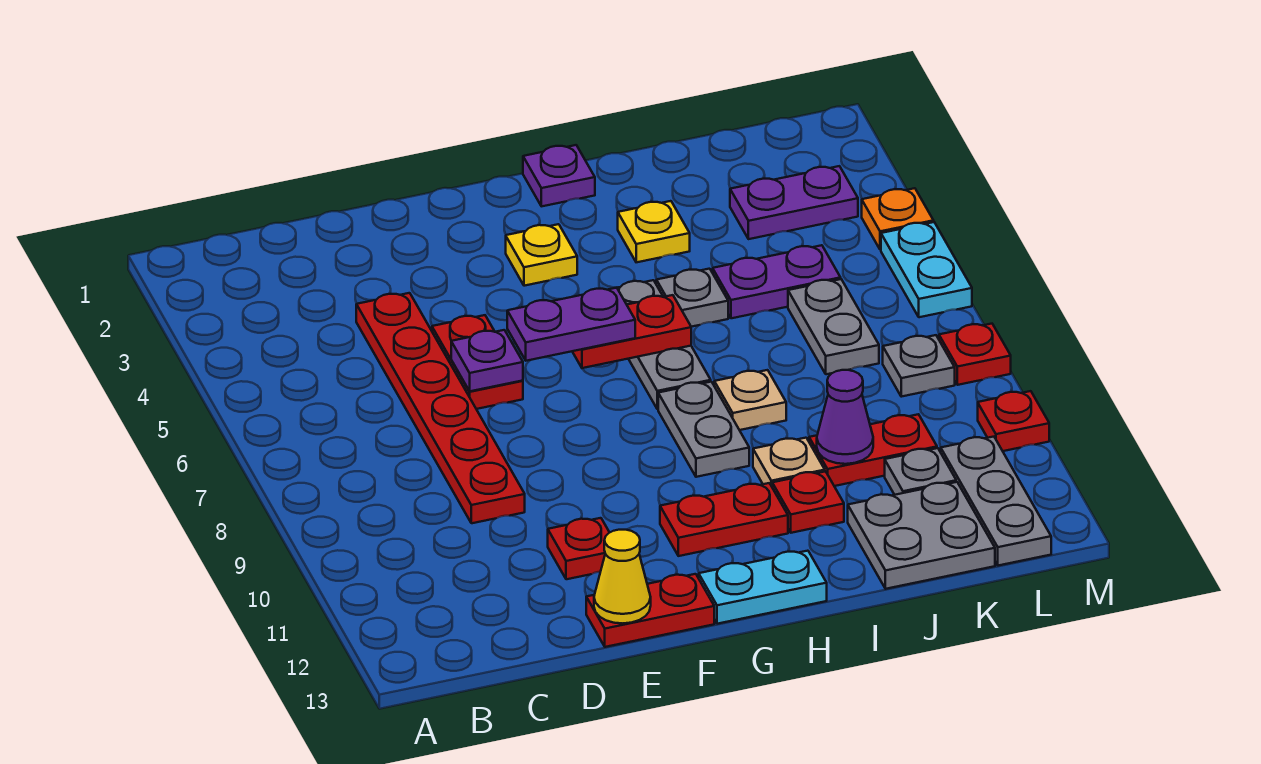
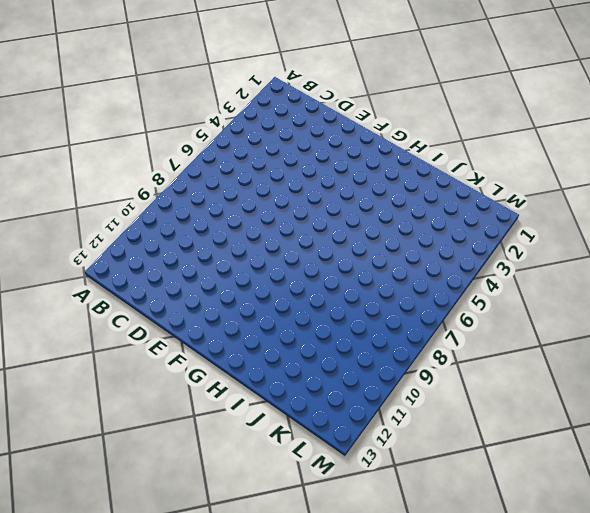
none -> red plate D4:D9 level 1
none -> red plate E5:E6 level 1
none -> red plate E11 level 1
none -> red plate E13:F13 level 1

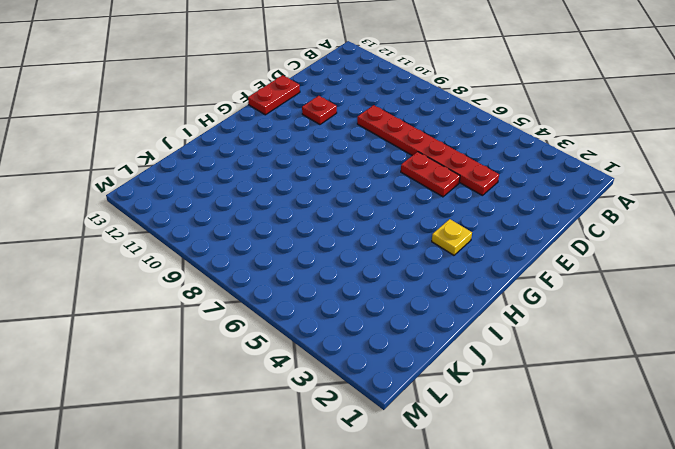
none -> red plate G11:H11 level 1
none -> cyan plate G13:H13 level 1
none -> purple plate H1 level 1
none -> grey plate H5:H7 level 1

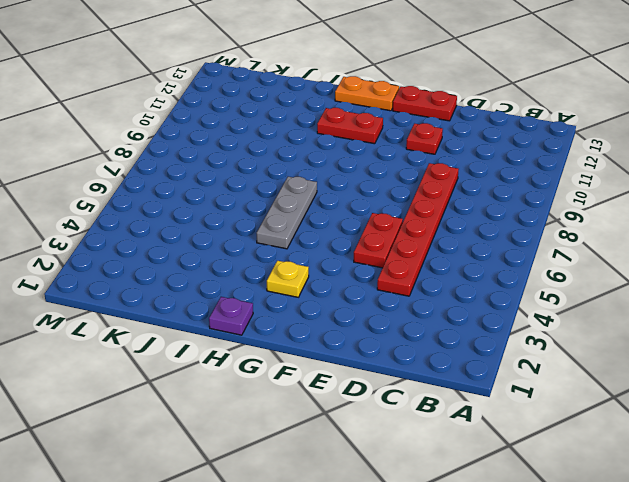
orange plate G13:H13 level 1 -> cyan plate G13:H13 level 1
none -> grey plate H8:H9 level 1
none -> yellow plate I3 level 1
none -> grey plate I5 level 1
none -> tan plate I8 level 1

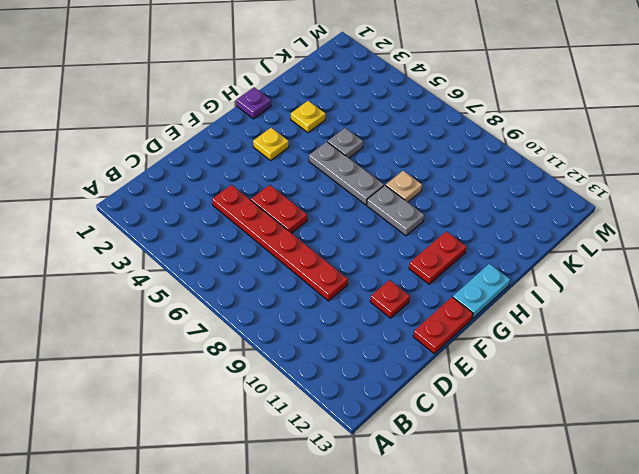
none -> tan plate I10 level 1
none -> red plate I11 level 1
none -> purple plate J5:K5 level 1
none -> red plate J10:K10 level 1

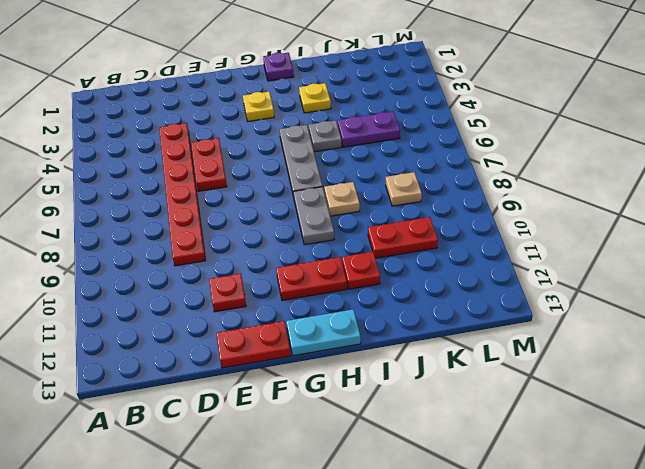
tan plate K8 level 1 -> tan plate I10 level 1
none -> grey plate J12:K13 level 1
none -> purple plate K3:L3 level 1
none -> grey plate K6:K7 level 1
none -> grey plate K11 level 1

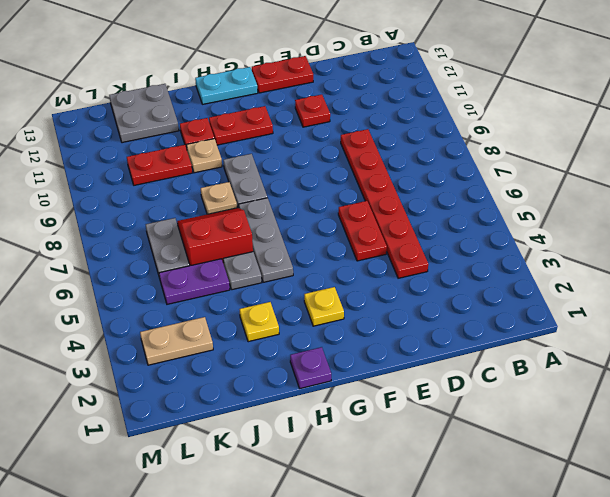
red slope I6:J7 level 1 top 6 -> none
tan plate K3:L3 level 1 -> purple plate K3:L3 level 1
none -> grey plate K11 level 1
none -> grey plate L8 level 1
none -> grey plate L11:L13 level 1
none -> orange plate M4 level 1

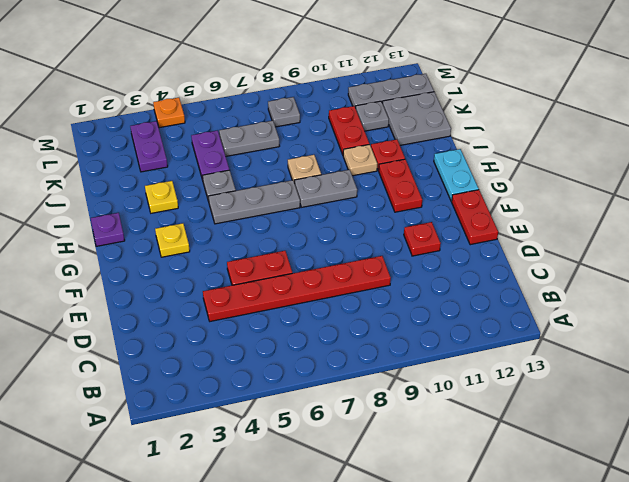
none -> cyan plate M5:M6 level 1
none -> red plate M8 level 1
none -> red plate M10 level 1
none -> purple plate E6 level 2

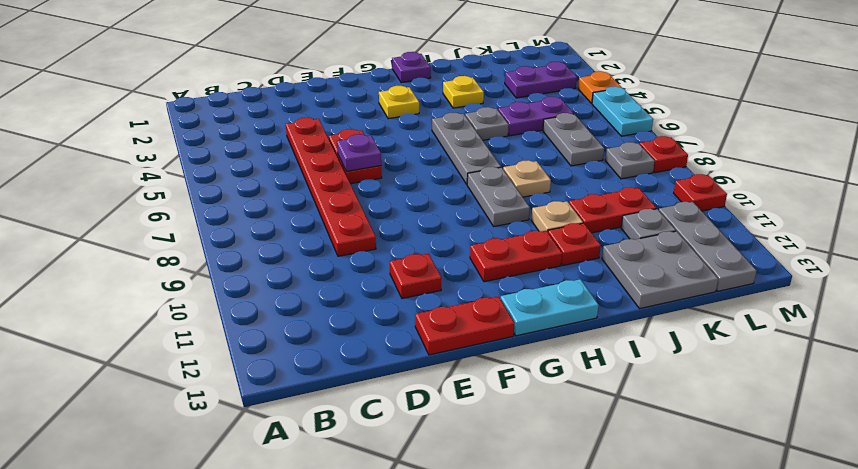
none -> yellow cone E13 level 2
none -> red plate G6:H6 level 2
none -> purple cone J10 level 2
none -> purple plate F6:G6 level 3

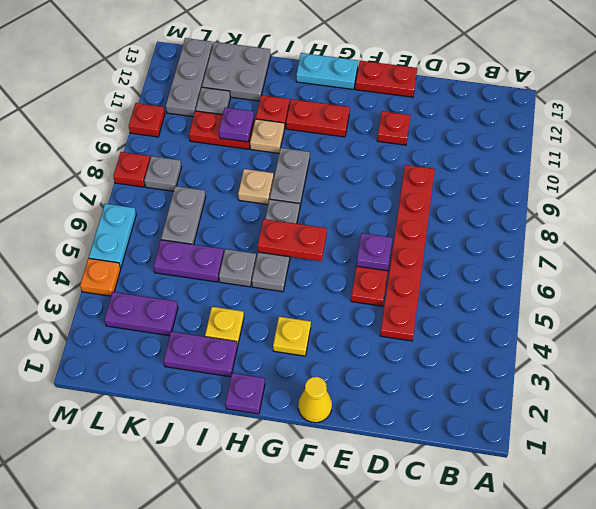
yellow cone F1 level 1 -> yellow cone E13 level 2
purple plate I2:J2 level 1 -> purple plate F6:G6 level 3
purple plate J10 level 2 -> purple cone J10 level 2

